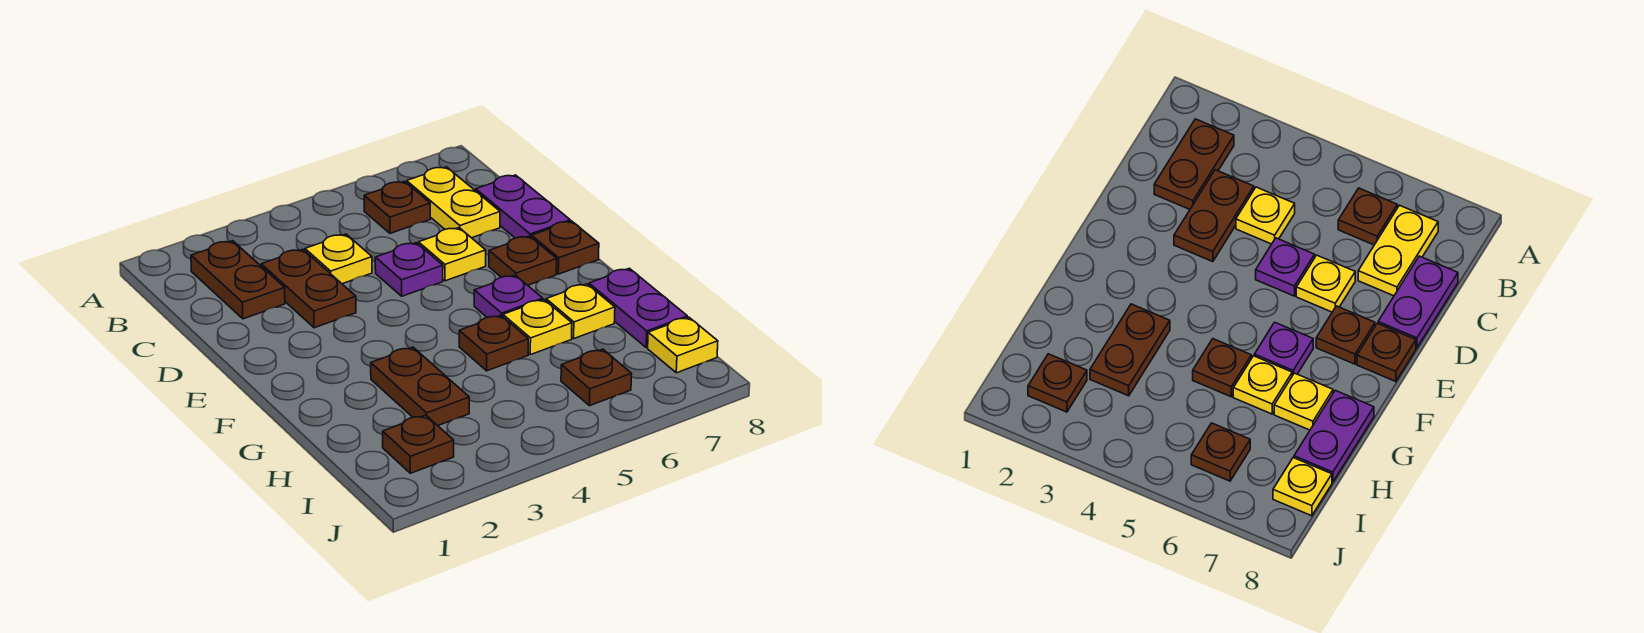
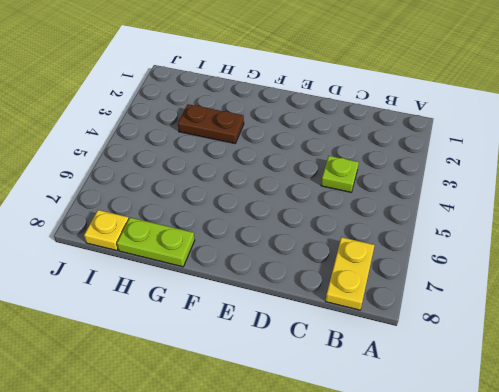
yellow plate B7:B8 level 1 -> yellow plate B7:C7 level 1
lime plate C4 level 1 -> yellow plate C4 level 1
lime plate G8:H8 level 1 -> purple plate G8:H8 level 1
none -> brown plate B2:C2 level 1
none -> brown plate B6 level 1
none -> brown plate C3:D3 level 1

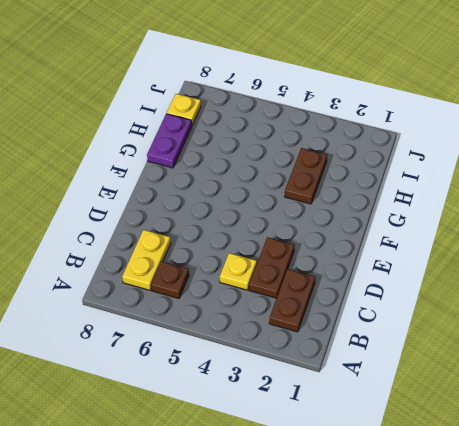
none -> purple plate C8:D8 level 1
none -> purple plate D5 level 1
none -> yellow plate D6 level 1

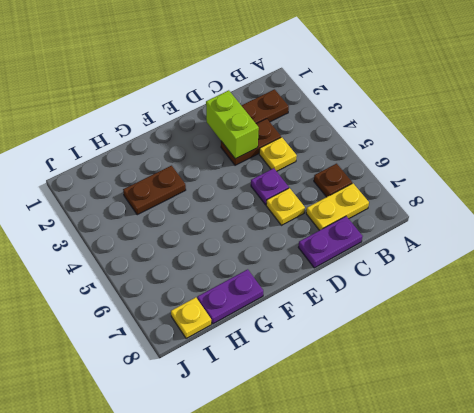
lime brick D2:D3 level 2 -> none
none -> brown plate E7 level 1
none -> brown plate E8 level 1
none -> purple plate F6 level 1

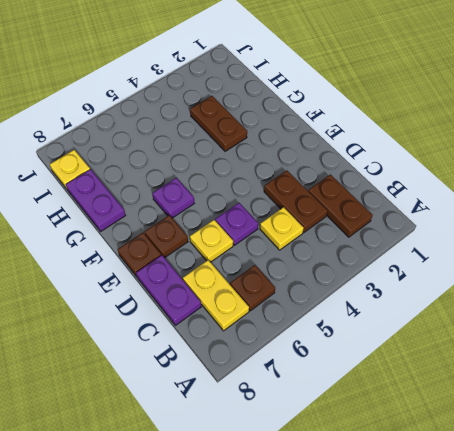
none -> brown plate G5 level 1
none -> yellow plate G6 level 1
none -> yellow plate G7 level 1

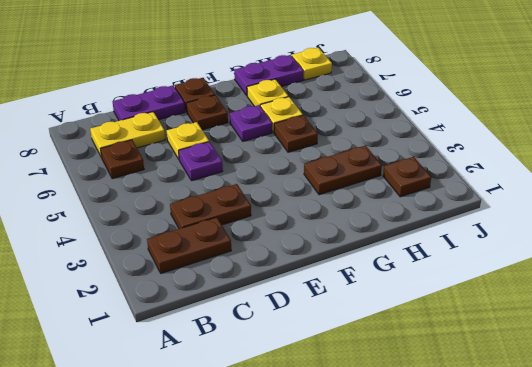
none -> yellow plate C4 level 1
none -> brown plate I6 level 1

